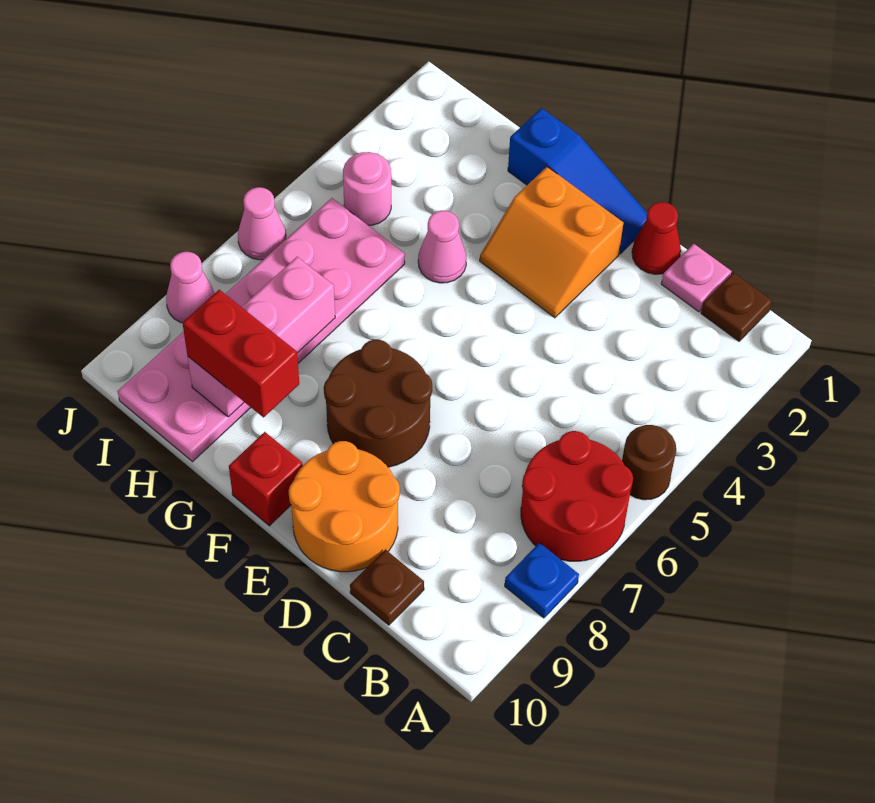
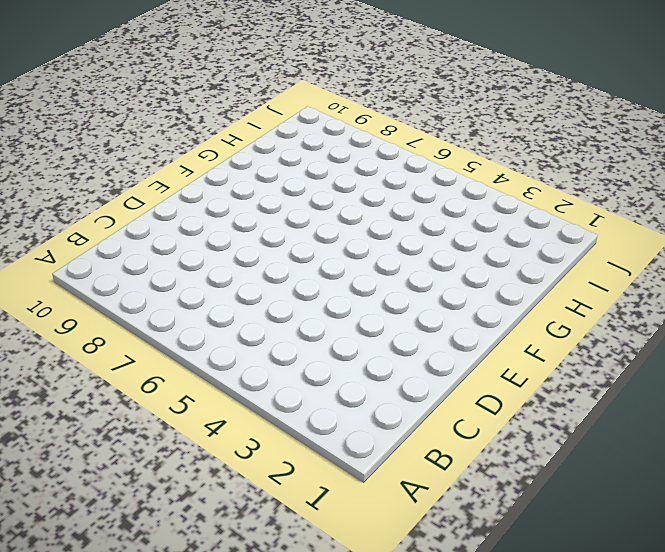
none -> brown round brick A5 level 1
none -> red round brick A6:B7 level 1
none -> blue plate A8 level 1

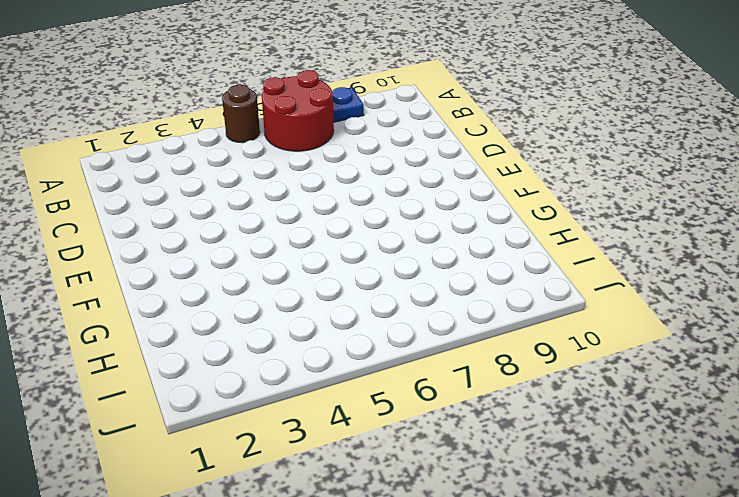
none -> brown plate B1 level 1
none -> pink plate C1 level 1
none -> brown plate C10 level 1

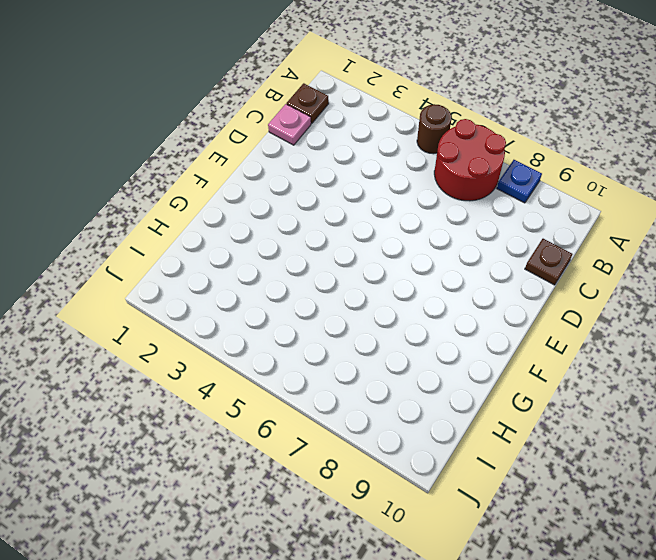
none -> red cone D1 level 1
none -> orange round brick D9:E10 level 1
none -> blue slope E1:G1 level 1 top G

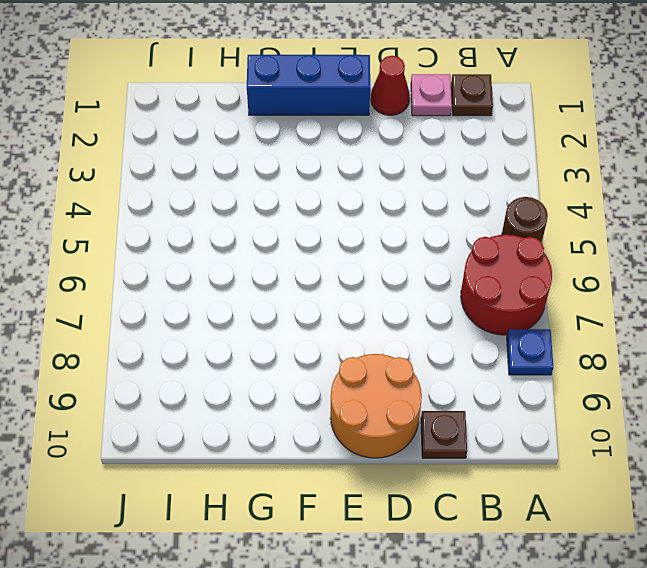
blue brick E1:G1 level 1 -> blue slope E1:G1 level 1 top G
none -> orange slope E2:F3 level 1 top 2
none -> brown round brick E7:F8 level 1
none -> red brick F10 level 1

